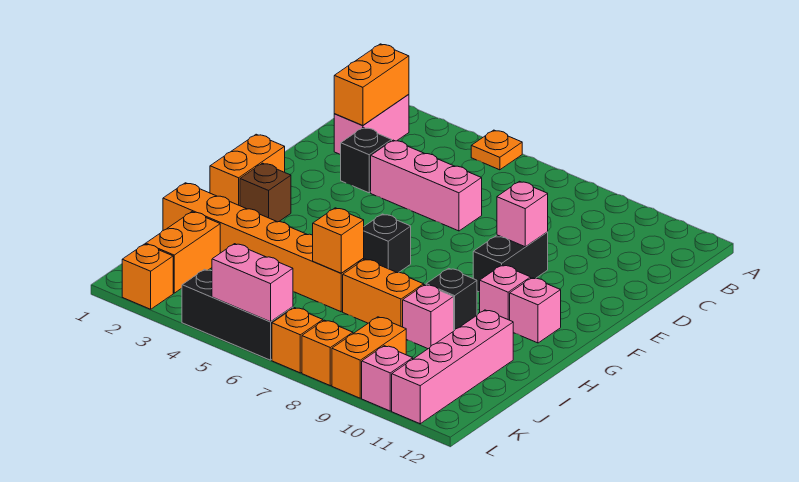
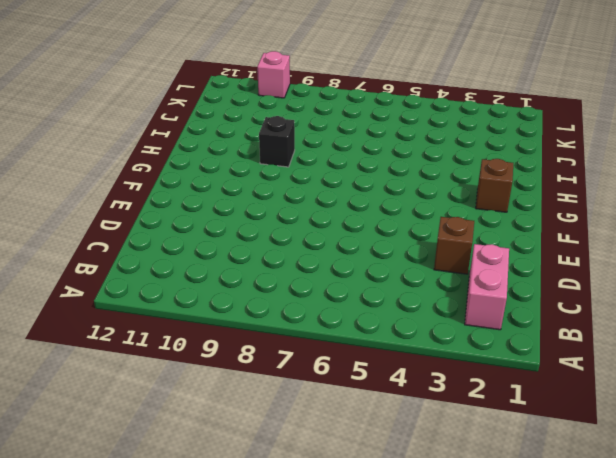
brown brick D3 level 1 -> black brick D3 level 1
none -> orange plate A5 level 1
none -> pink brick D4:D6 level 1
none -> black brick E9:F9 level 1

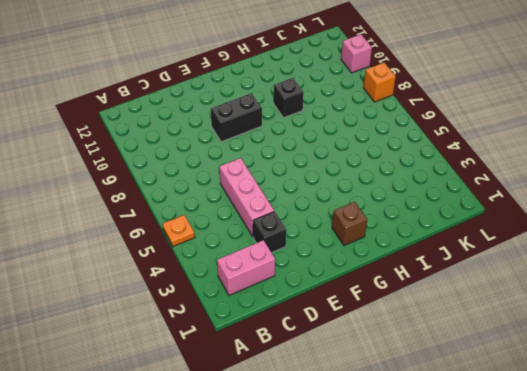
none -> orange brick F1:G1 level 1
none -> black brick G6 level 1
none -> pink brick G10 level 1

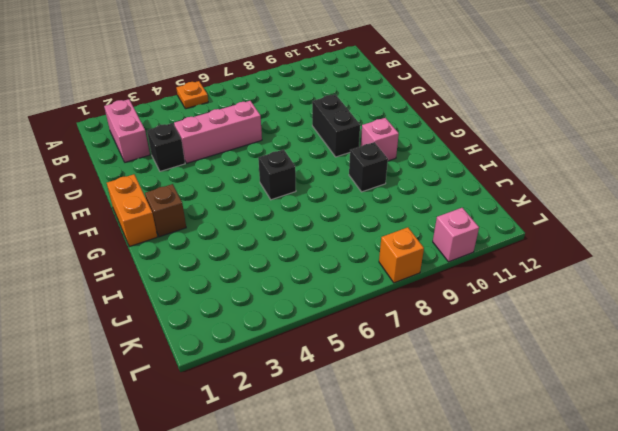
none -> pink brick G11 level 1
none -> orange brick I1:I6 level 1
none -> orange brick I7:I8 level 1

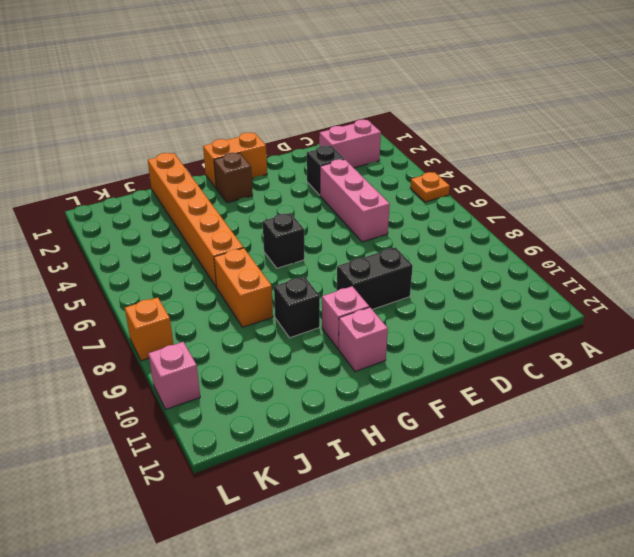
none -> pink brick I9 level 1
none -> pink brick I11:L11 level 1
none -> orange brick J2:K2 level 1

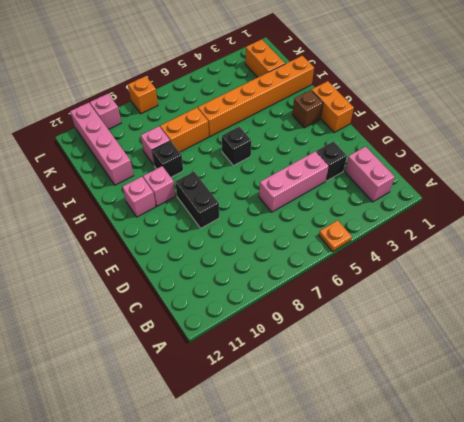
none -> orange brick K9:L9 level 1
none -> orange brick L2 level 1
none -> black brick L4:L6 level 1

